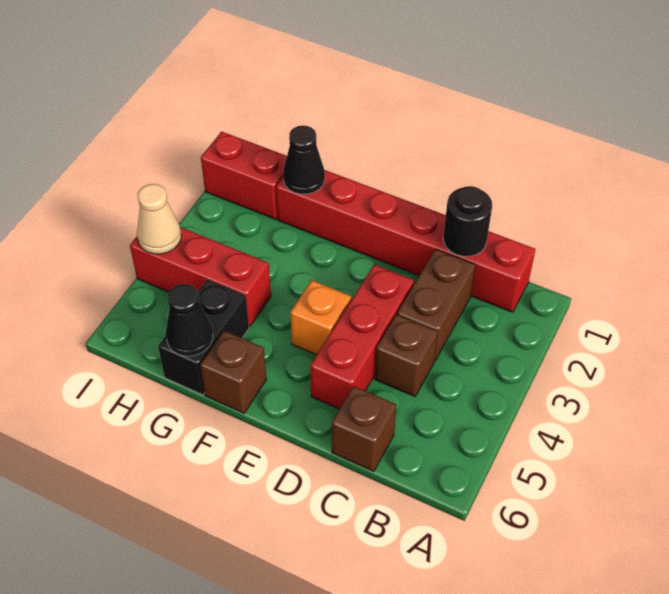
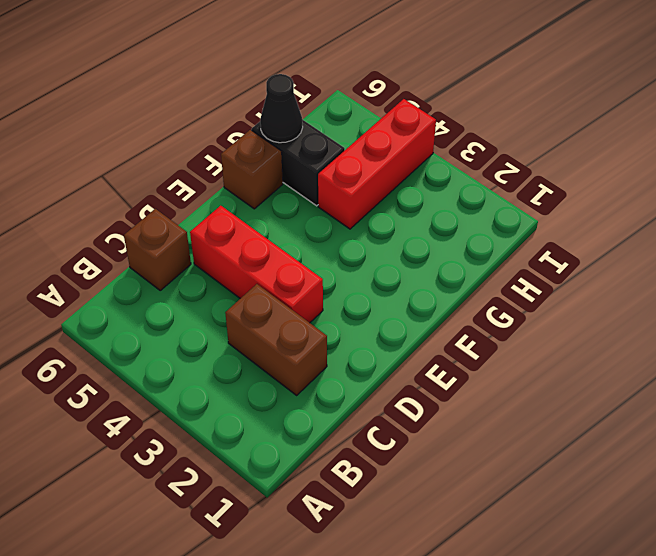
none -> red brick B1:G1 level 1
none -> brown brick C4 level 1
none -> orange brick E4 level 1

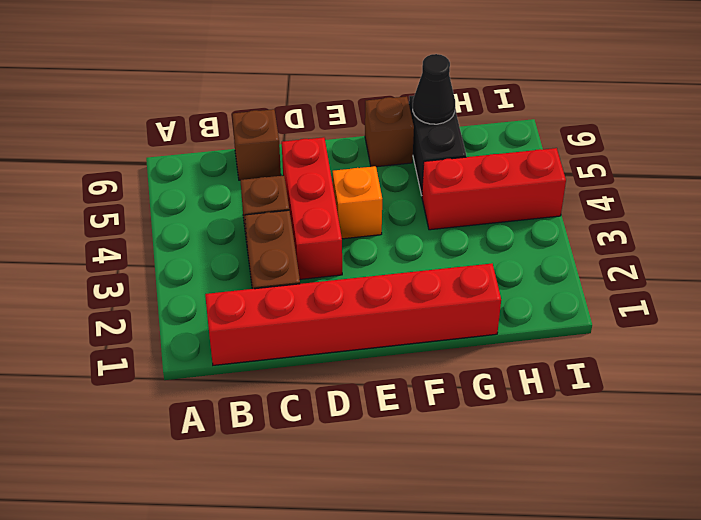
none -> red brick H1:I1 level 1
none -> black round brick C1 level 2
none -> black cone G1 level 2

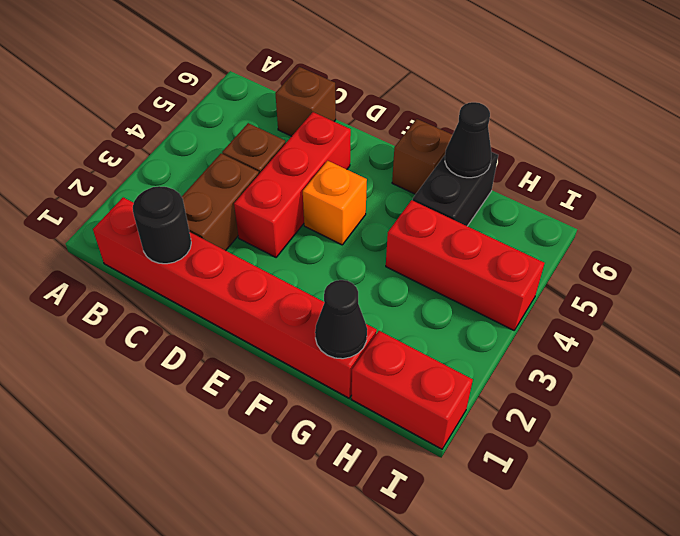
none -> tan cone I4 level 2

